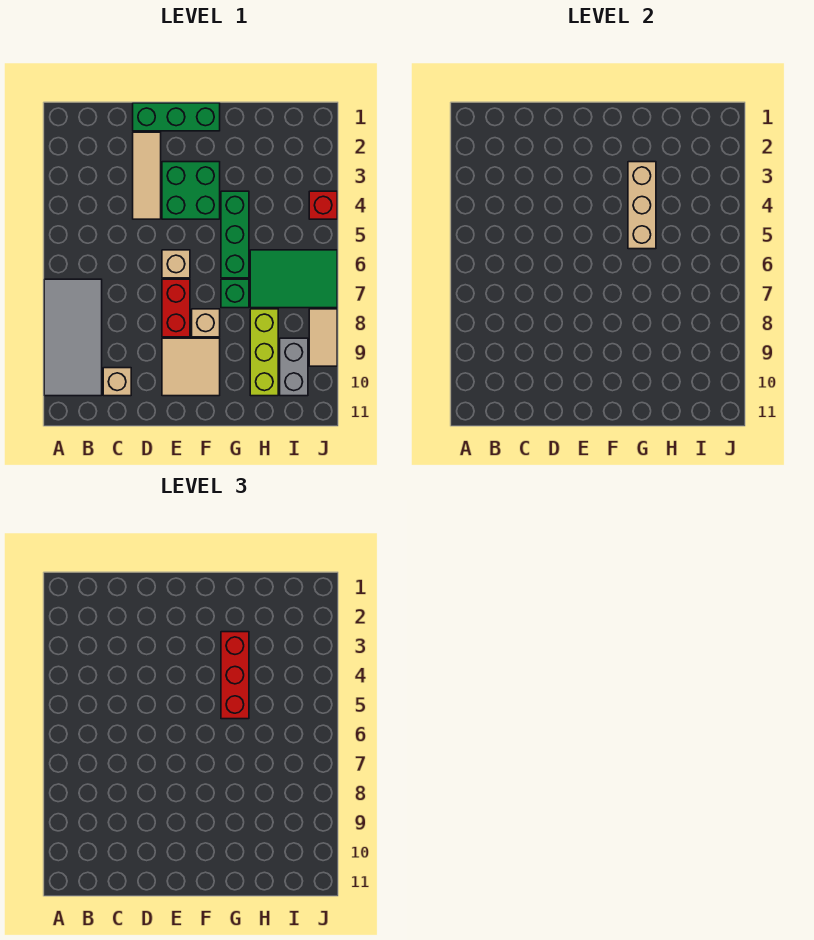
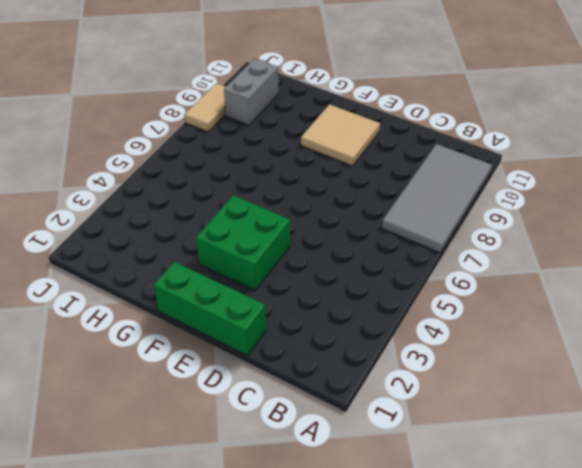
none -> tan brick C10 level 1
none -> tan tile D2:D4 level 1
none -> tan brick E6 level 1

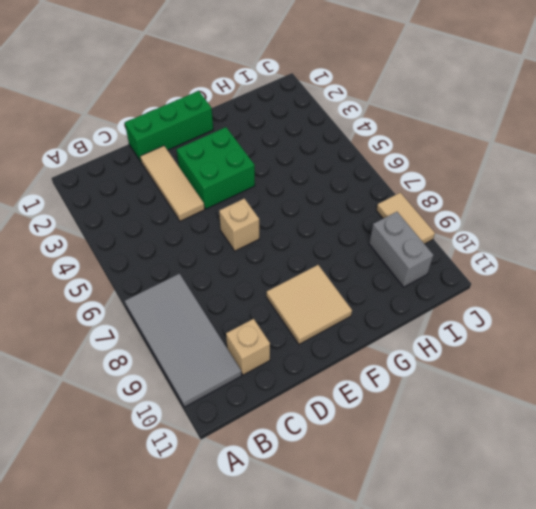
none -> red brick E7:E8 level 1
none -> tan brick F8 level 1
none -> green brick G4:G6 level 1

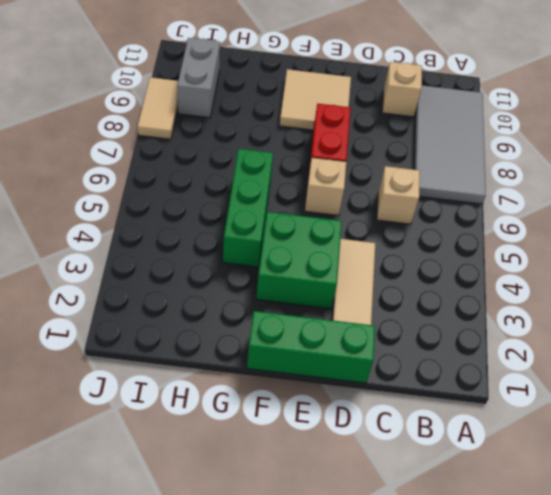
tan brick C6 level 1 -> tan brick F8 level 1
none -> green brick G7 level 1
none -> green tile H6:J7 level 1
none -> lime brick H8:H10 level 1

